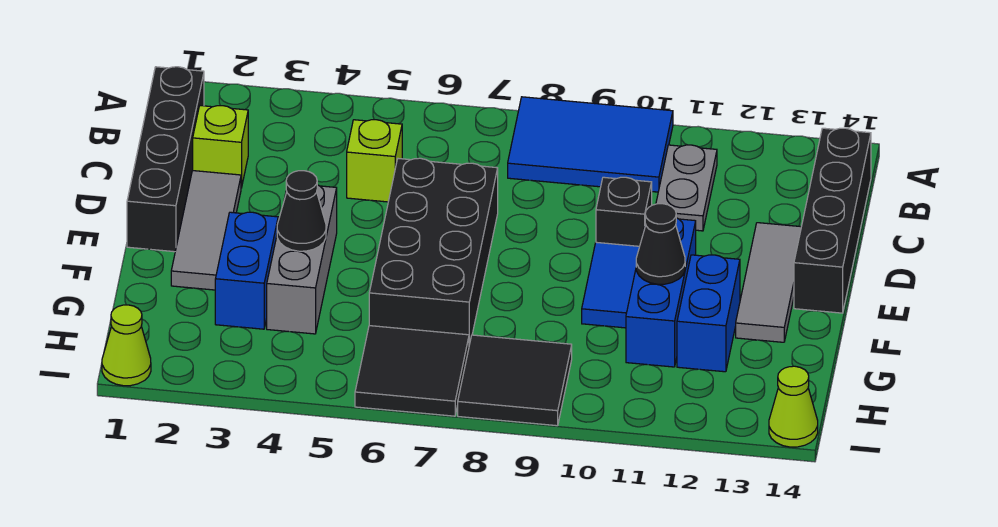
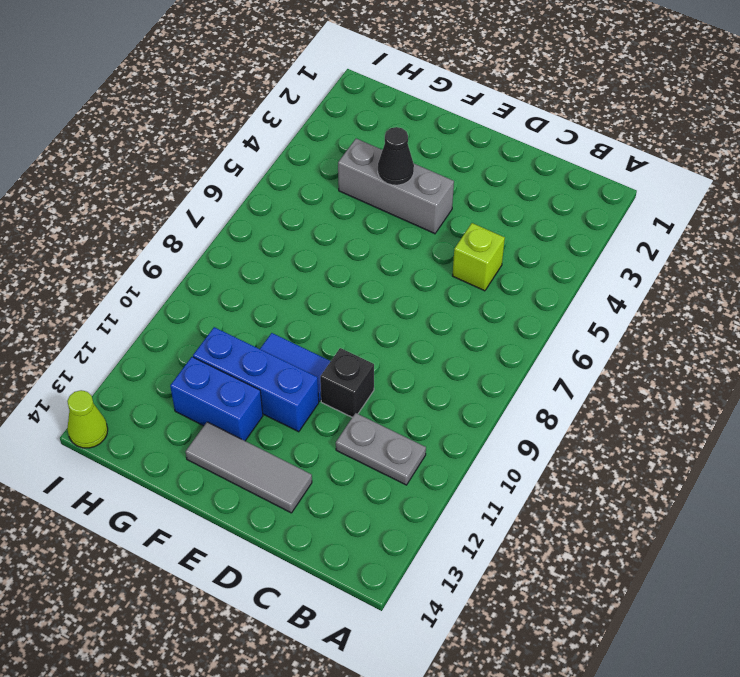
none -> blue tile A8:B10 level 1
none -> black brick B1:E1 level 1
none -> black brick B14:E14 level 1

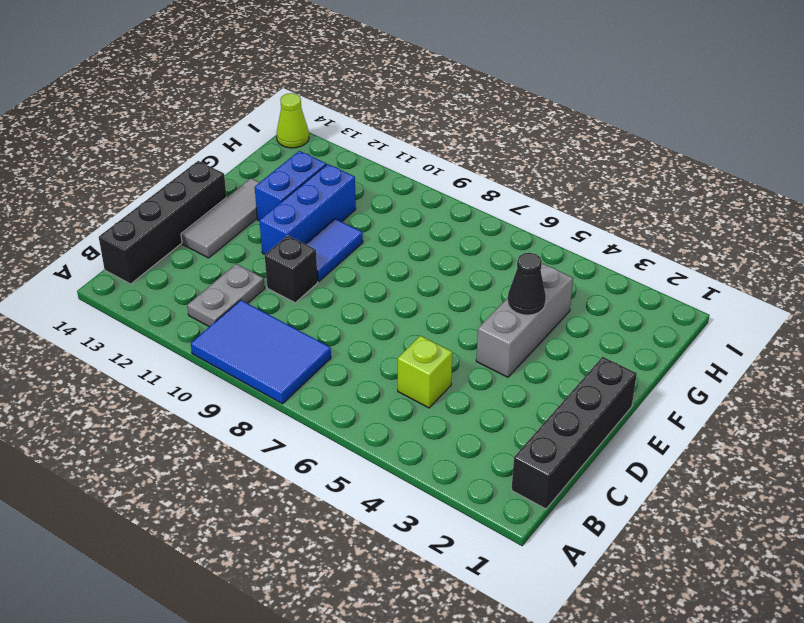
none -> lime brick C2 level 1
none -> grey tile D2:F2 level 1
none -> black brick D6:G7 level 1

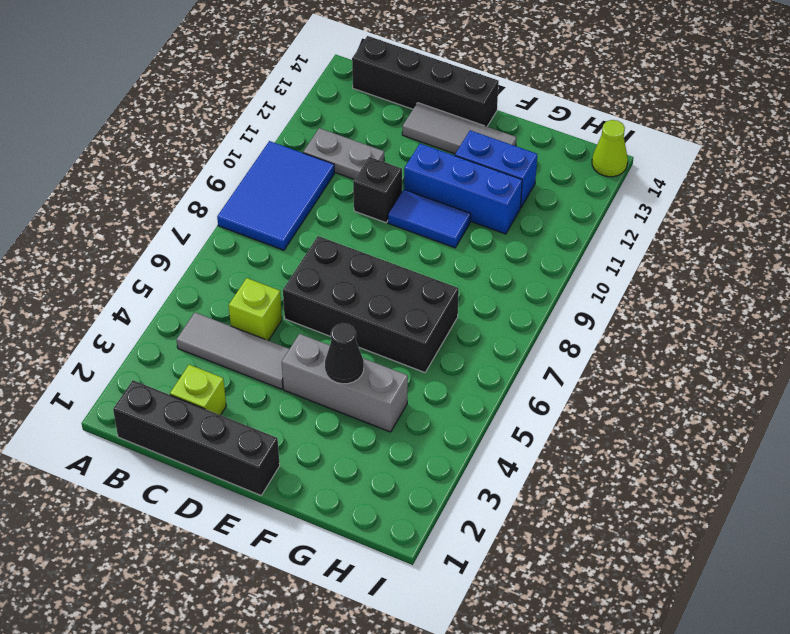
grey tile B4:D4 level 1 -> grey tile D2:F2 level 1
none -> blue brick F3:G3 level 1
none -> black tile H6:I7 level 1
none -> black tile H8:I9 level 1

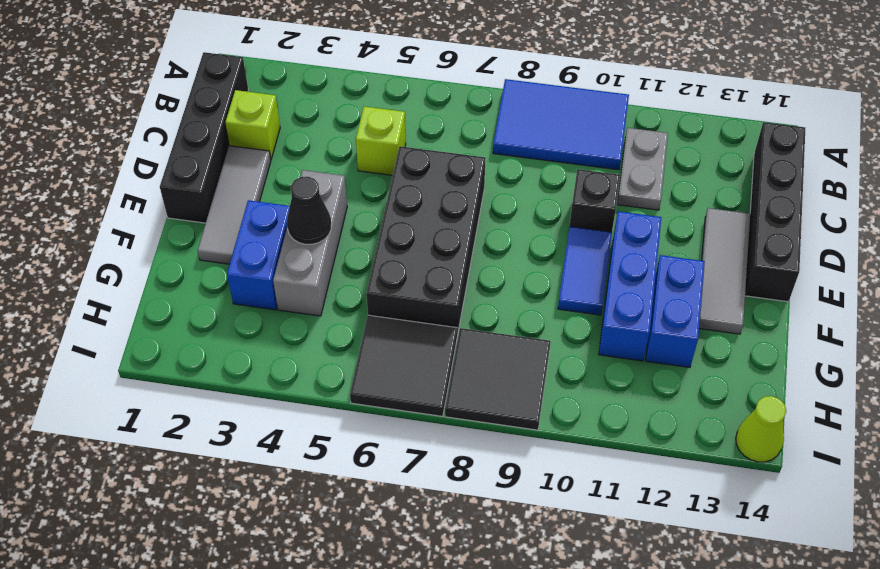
none -> lime cone I1 level 1
none -> black cone F11 level 2

